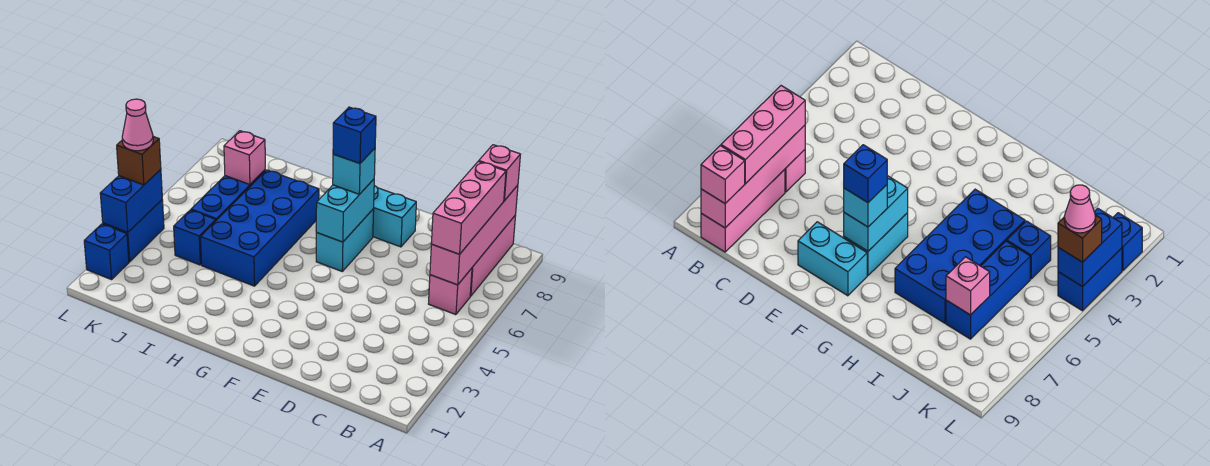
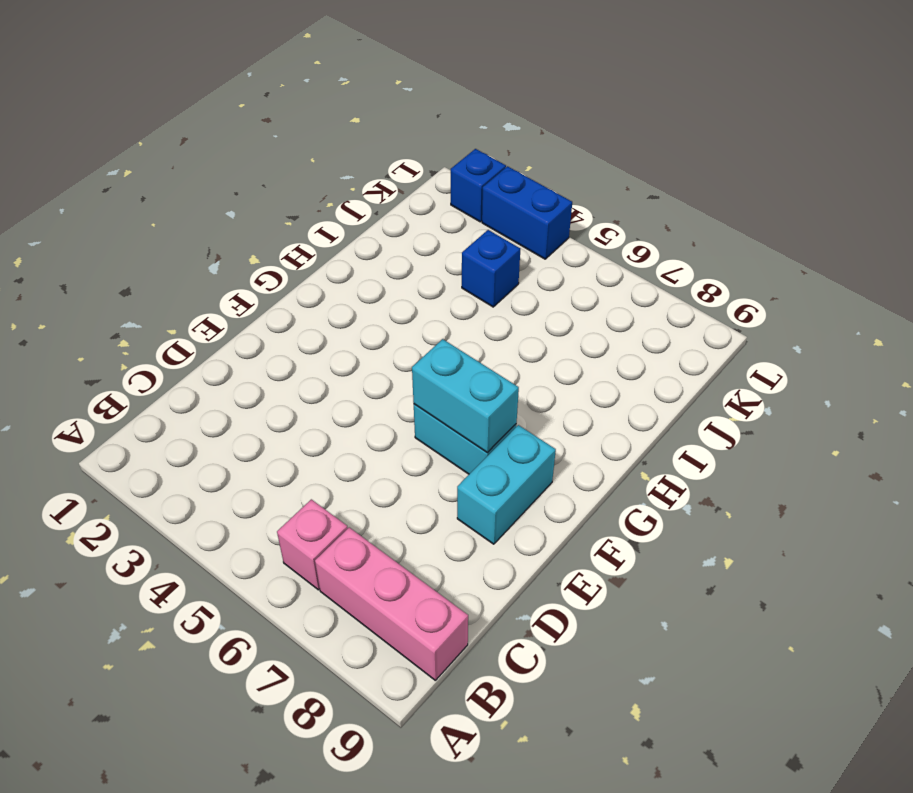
none -> blue brick H4:I7 level 1
none -> blue brick J5:J7 level 1
none -> pink brick B6:B9 level 2

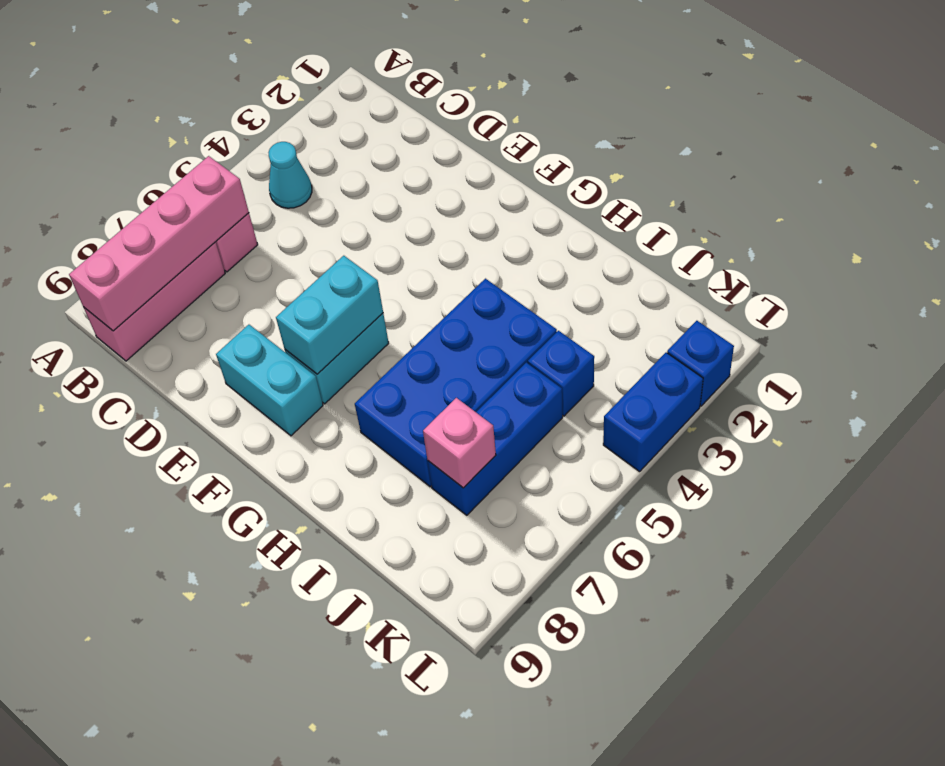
cyan cone B4 level 1 -> none
none -> blue brick L3:L4 level 2
none -> pink brick B6:B8 level 3
none -> pink brick B9 level 3

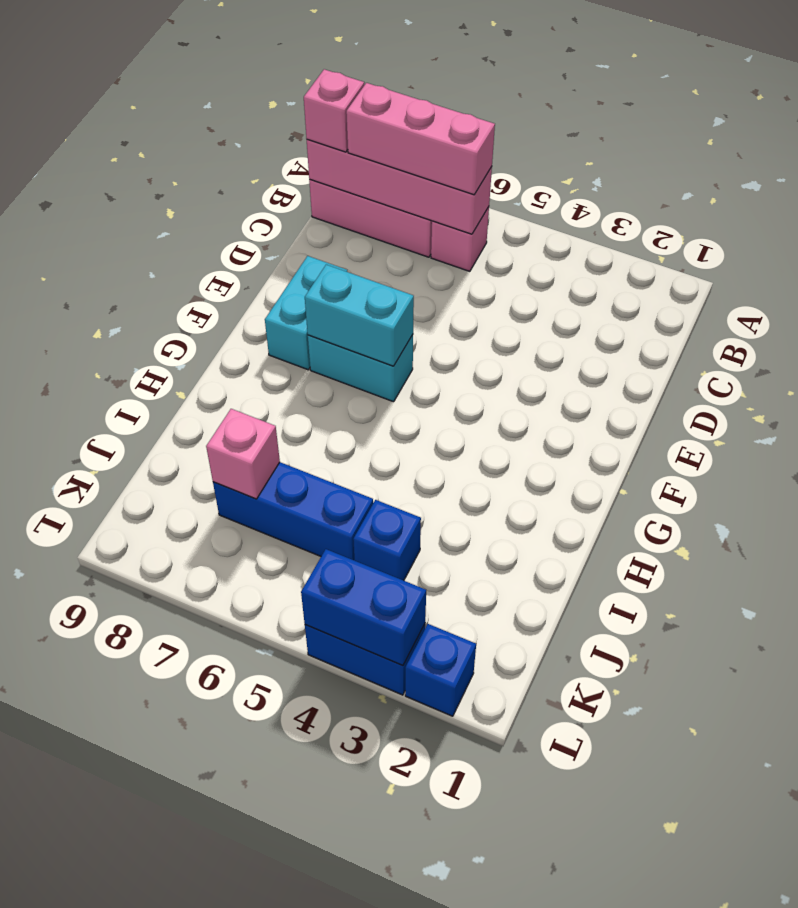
none -> blue brick H4:I7 level 1
none -> cyan brick F7 level 3
none -> brown brick L4 level 3

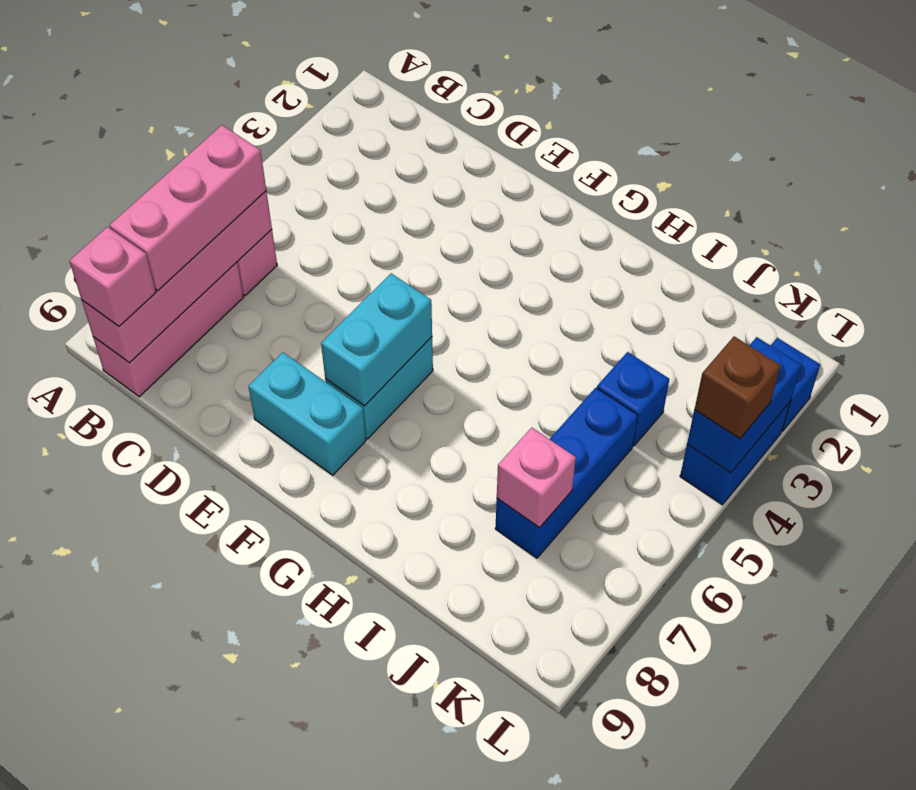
none -> blue brick H4:I7 level 1
none -> cyan brick F7 level 3
none -> blue brick F7 level 4

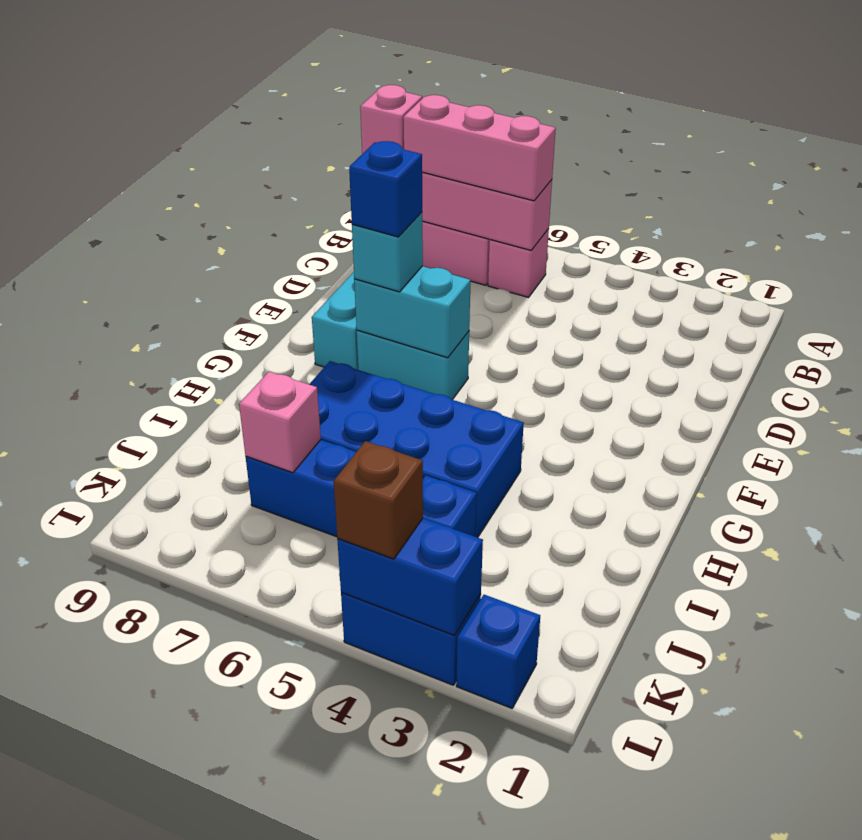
none -> pink cone L4 level 4

